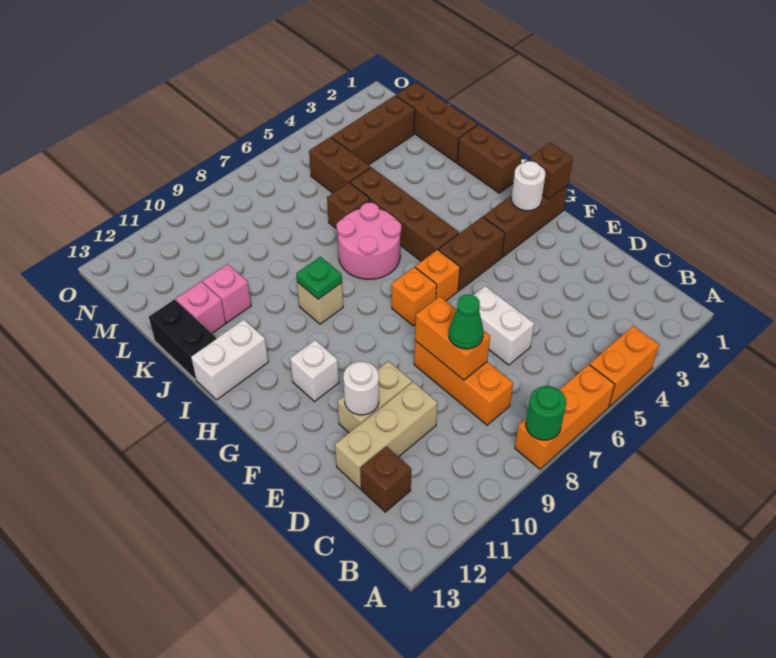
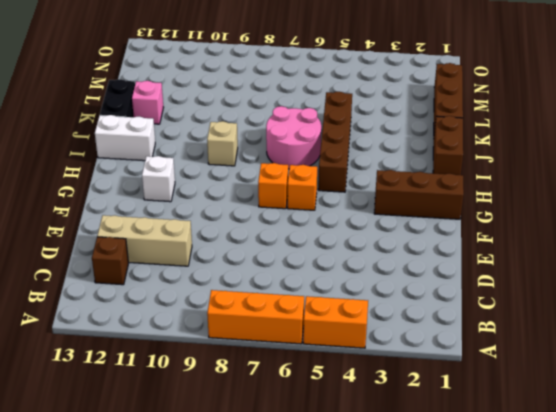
none -> orange brick C8:E8 level 1
none -> white brick D6:E6 level 1
none -> tan brick E10:E11 level 1
none -> brown brick G4:G5 level 1

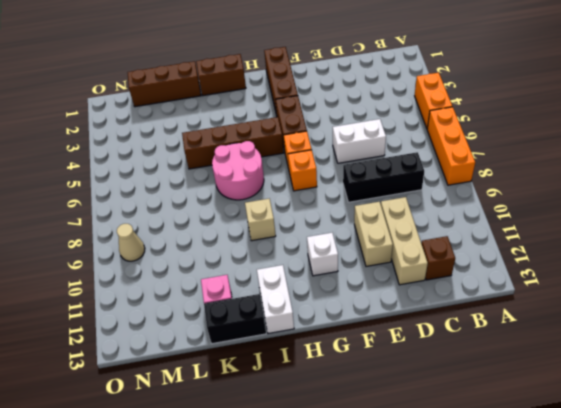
black brick C8:E8 level 1 -> orange brick C8:E8 level 1
tan cone N9 level 1 -> none
none -> brown brick K6 level 1
none -> pink brick K11 level 1
none -> brown brick L5:M5 level 1
none -> brown brick M2:M4 level 1

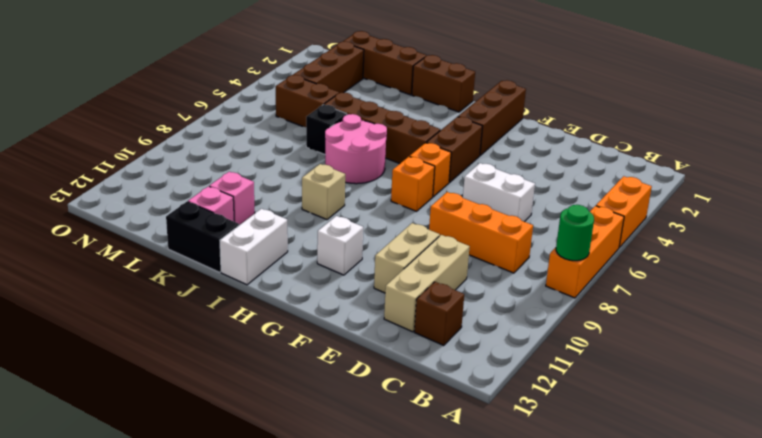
black brick K6 level 1 -> brown brick K6 level 1
none -> orange brick D8:E8 level 2
none -> white round brick E11 level 2
none -> brown brick G1 level 2
none -> white round brick G2 level 2

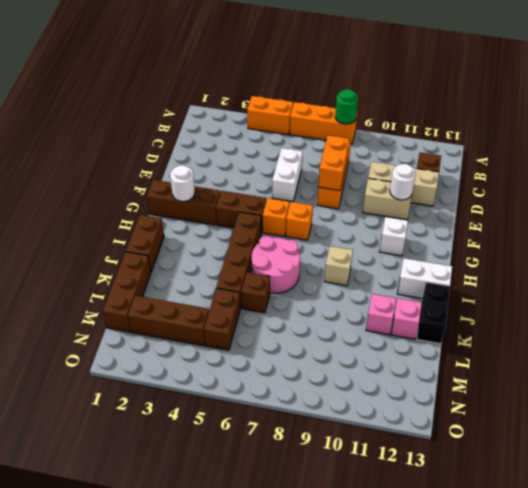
none -> brown brick G1 level 2
none -> green plate I9 level 2
none -> green cone D8 level 3

